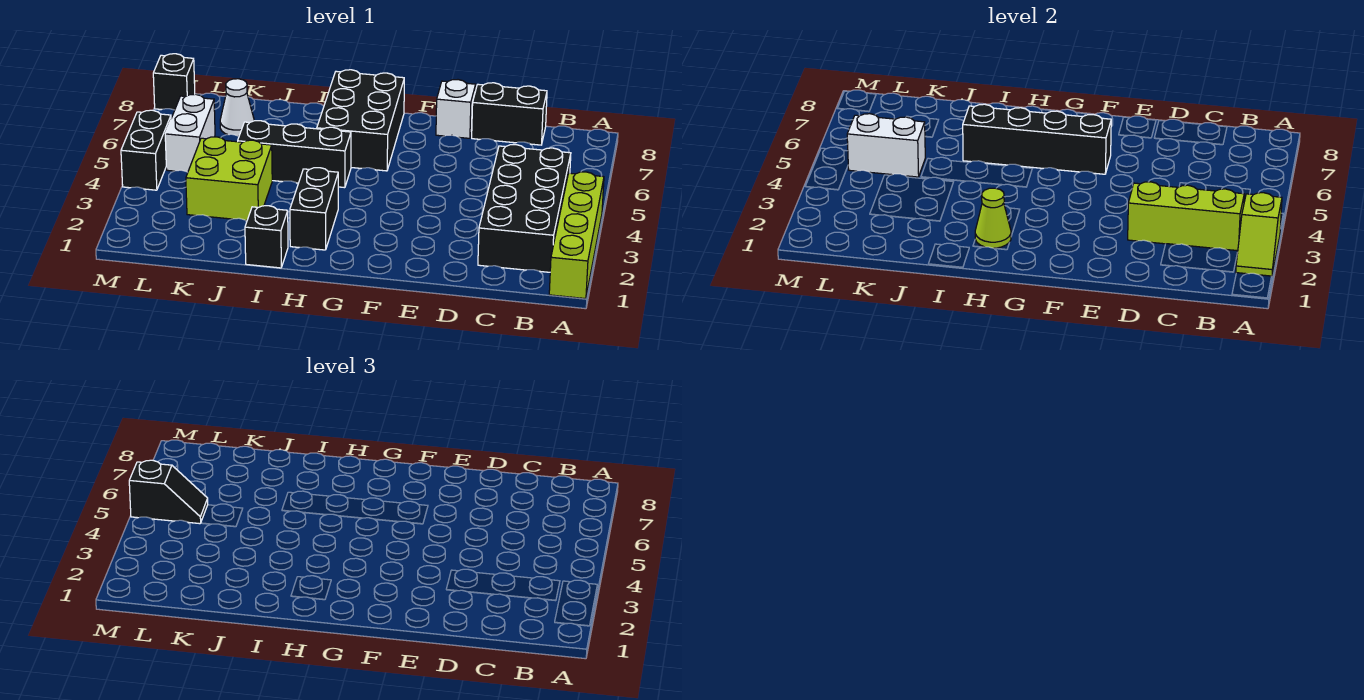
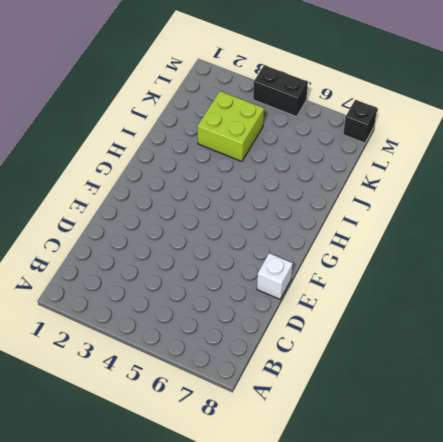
none -> lime brick A1:A4 level 1
none -> black brick B2:C5 level 1
none -> black brick C8:D8 level 1

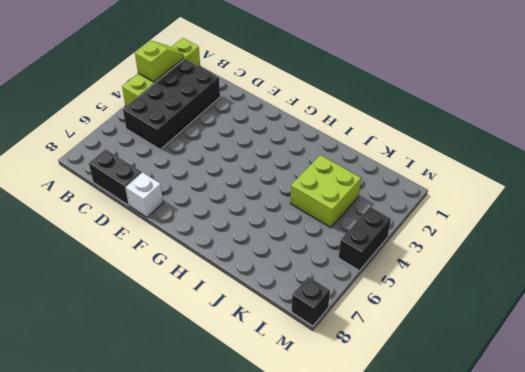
none -> black brick G6:H8 level 1
none -> black brick H2:H3 level 1
none -> black brick H5:J5 level 1

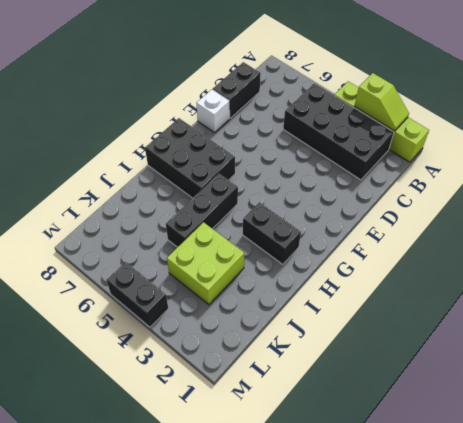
none -> black brick I1 level 1
none -> white cone K7 level 1
none -> white brick L5:L6 level 1

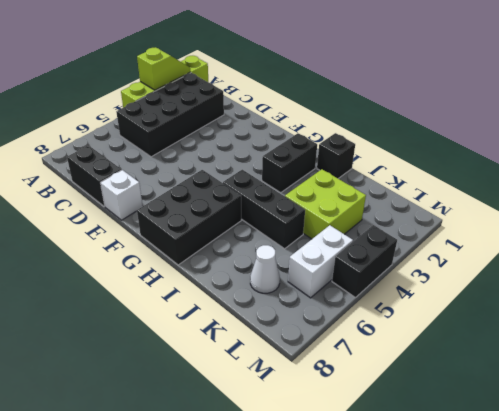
none -> black brick M8 level 1
none -> lime brick B3:D3 level 2
none -> black brick F6:I6 level 2

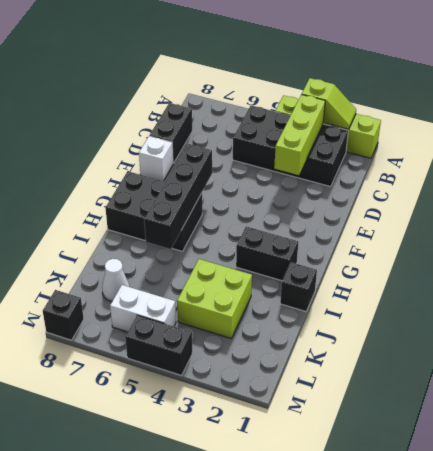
none -> black brick H5:J5 level 1
none -> lime cone H2 level 2
none -> white brick K5:L5 level 2

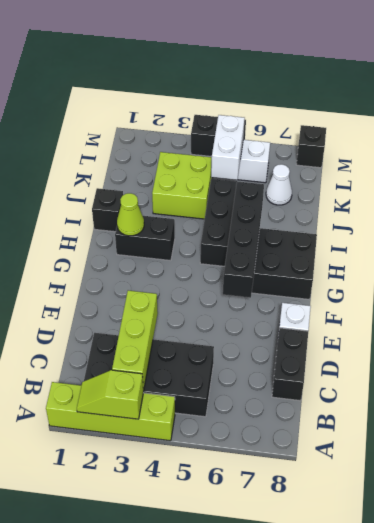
none -> black slope L5:M5 level 3 top M

